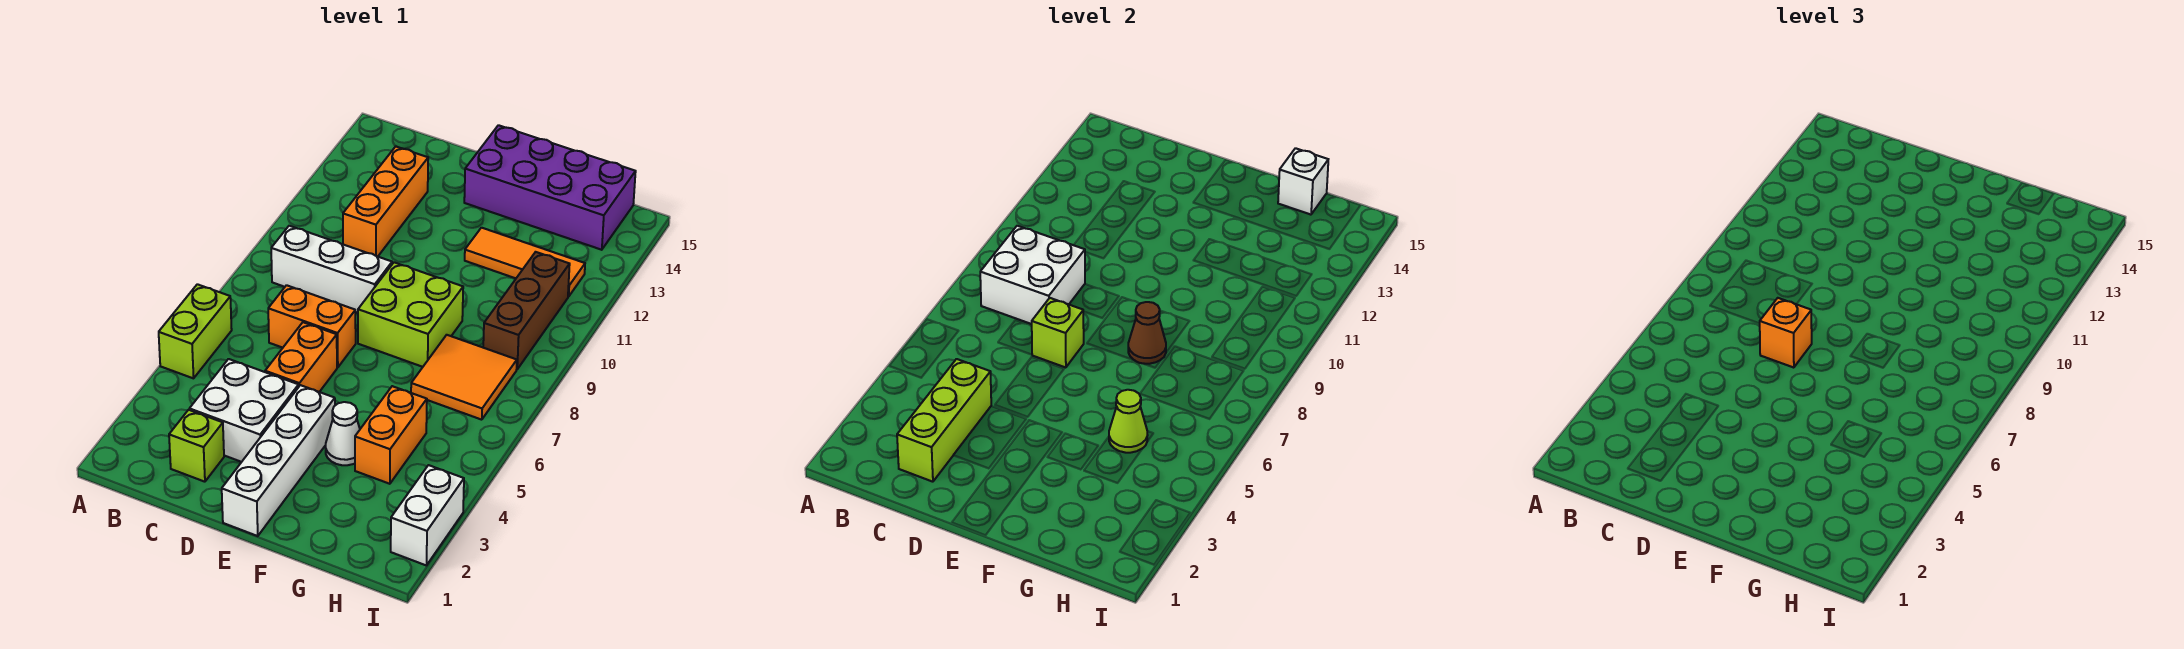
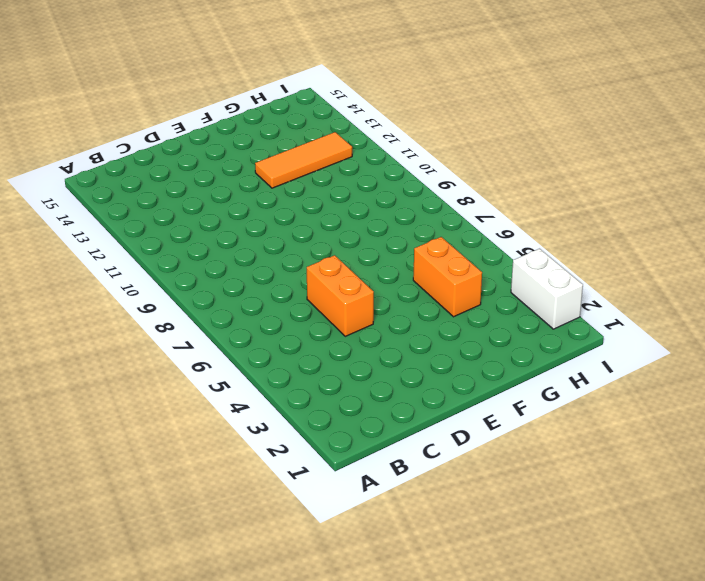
none -> lime brick A5:A6 level 1
none -> white brick B9:D9 level 1
none -> lime brick C2 level 1

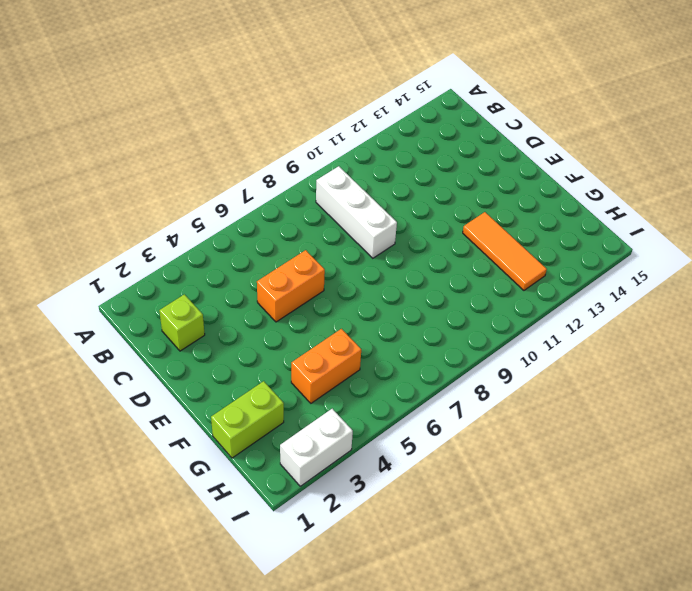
lime brick G1:G2 level 1 -> lime brick A5:A6 level 1
none -> white brick C3:D4 level 1
none -> orange brick C7:D7 level 1
none -> orange brick C11:C13 level 1

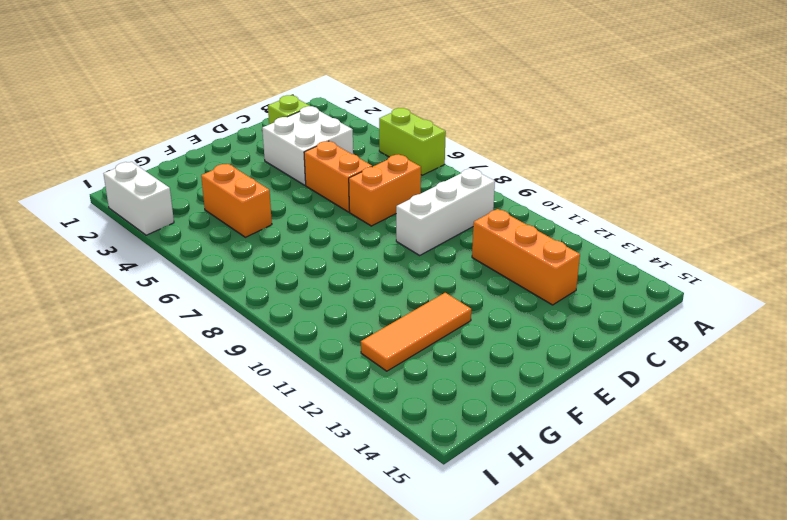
none -> white brick E1:E4 level 1
none -> lime brick E8:F9 level 1
none -> purple brick E14:H15 level 1

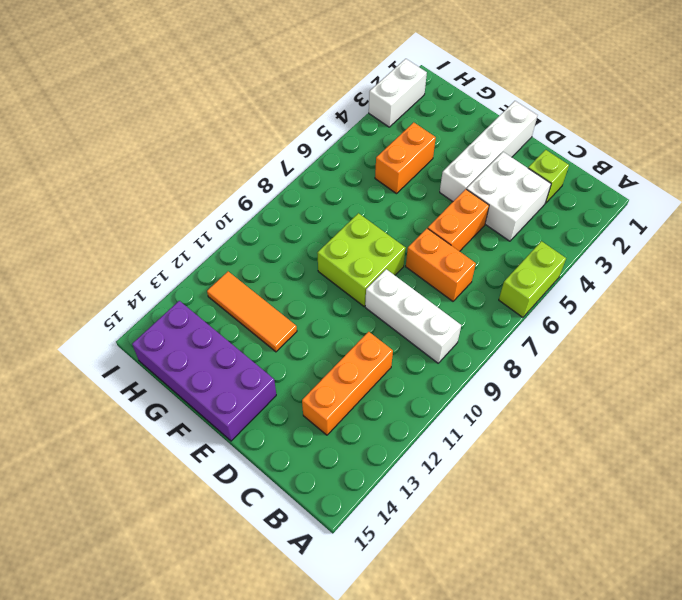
none -> white cone F4 level 1
none -> orange tile G7:H8 level 1
none -> brown brick H9:H11 level 1

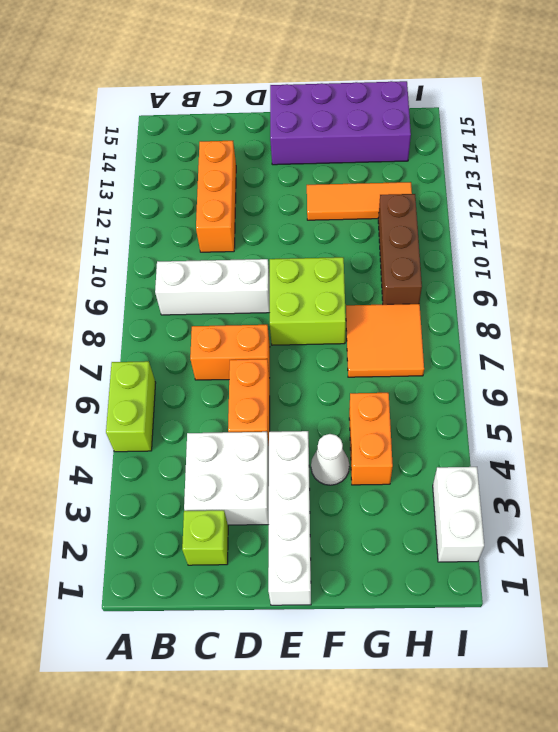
none -> white brick B8:C9 level 2
none -> lime brick C2:C4 level 2
none -> lime brick D7 level 2

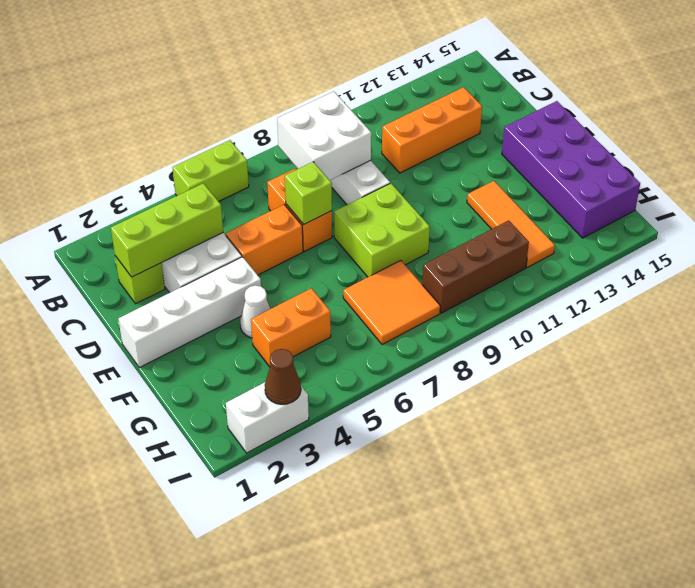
brown cone I3 level 2 -> brown cone F8 level 2
none -> lime cone G5 level 2
none -> white brick G15 level 2
none -> orange brick D7 level 3

